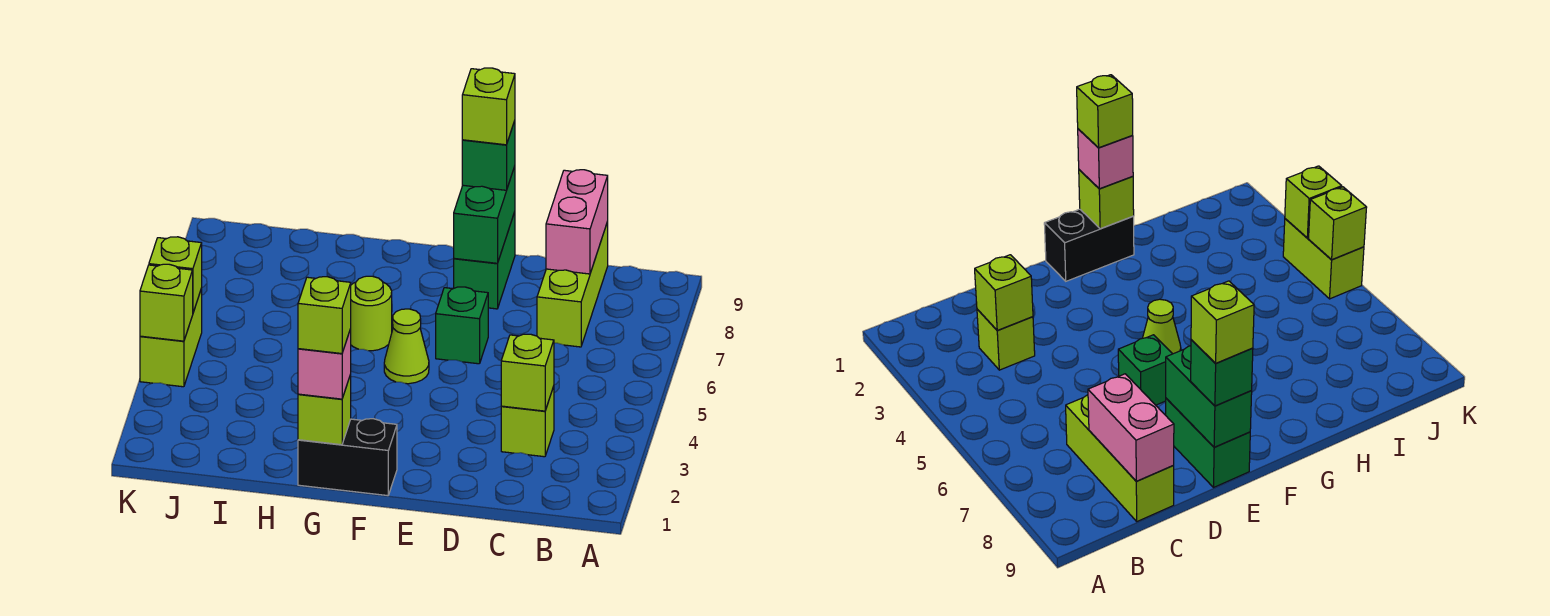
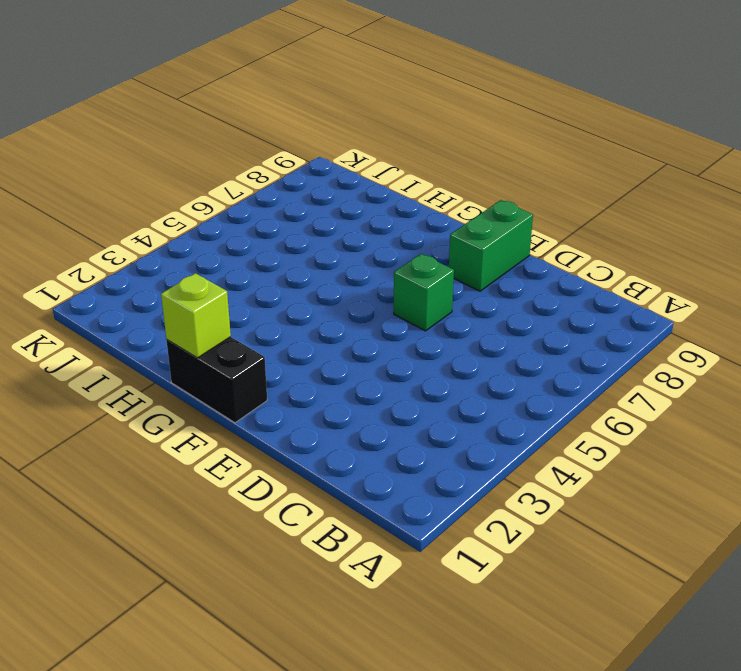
none -> lime brick C3 level 1
none -> lime brick C7:C9 level 1
none -> lime cone F5 level 1

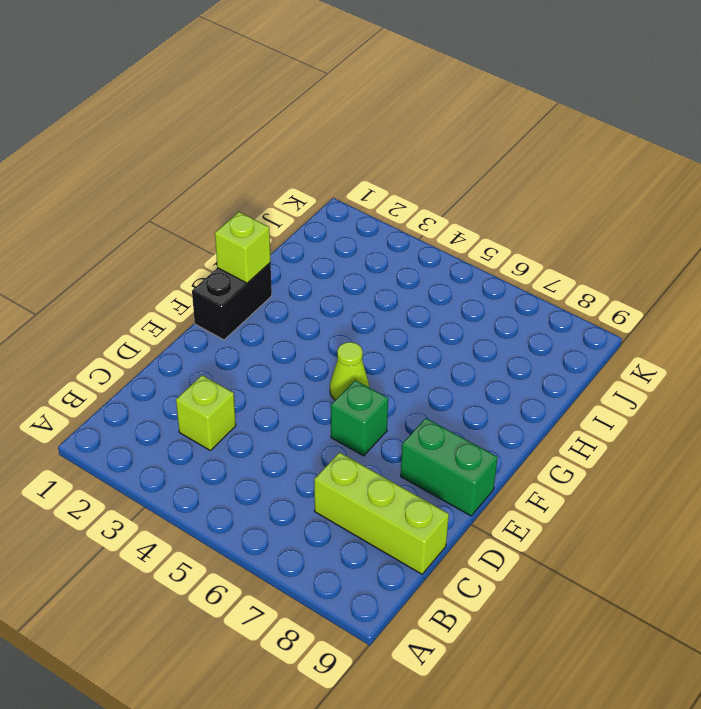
none -> lime round brick G6 level 1
none -> lime brick K4:K5 level 1
none -> lime brick C3 level 2

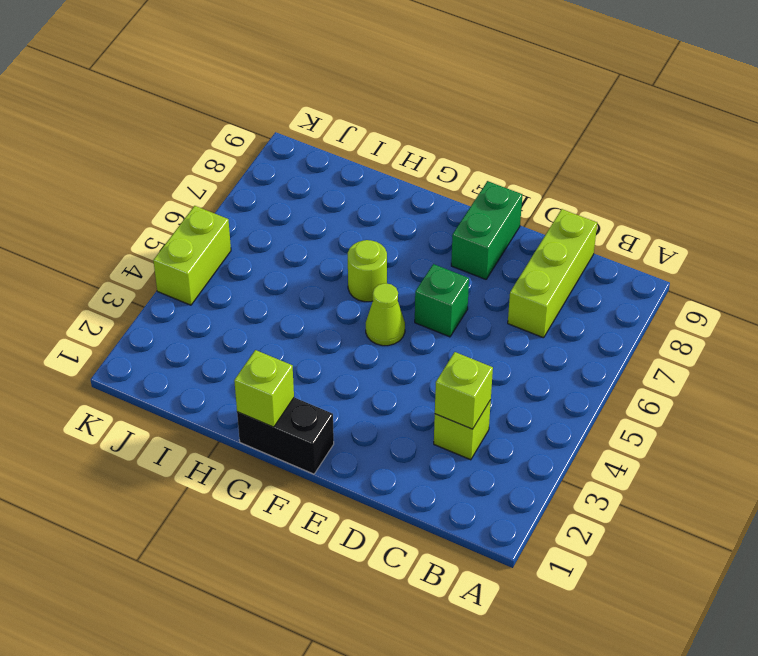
none -> pink brick C8:C9 level 2
none -> green brick E8:E9 level 2
none -> lime brick K4 level 2

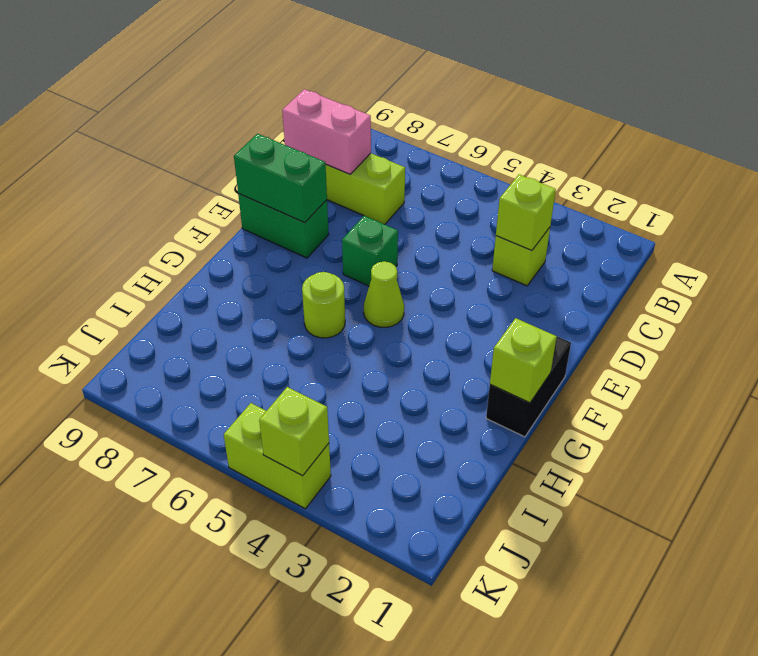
none -> lime brick K5 level 2
none -> green brick E9 level 3
none -> pink brick G1 level 3

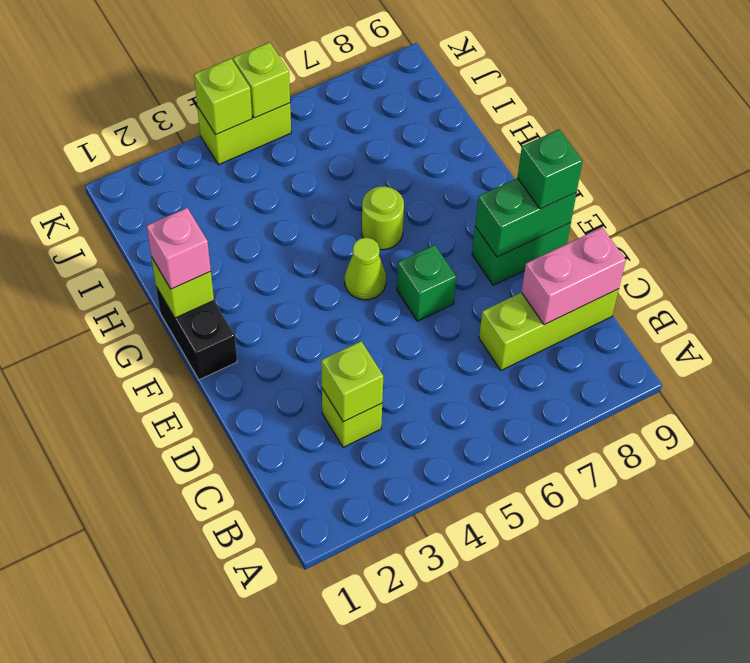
none -> lime brick E9 level 4
none -> lime brick G1 level 4

